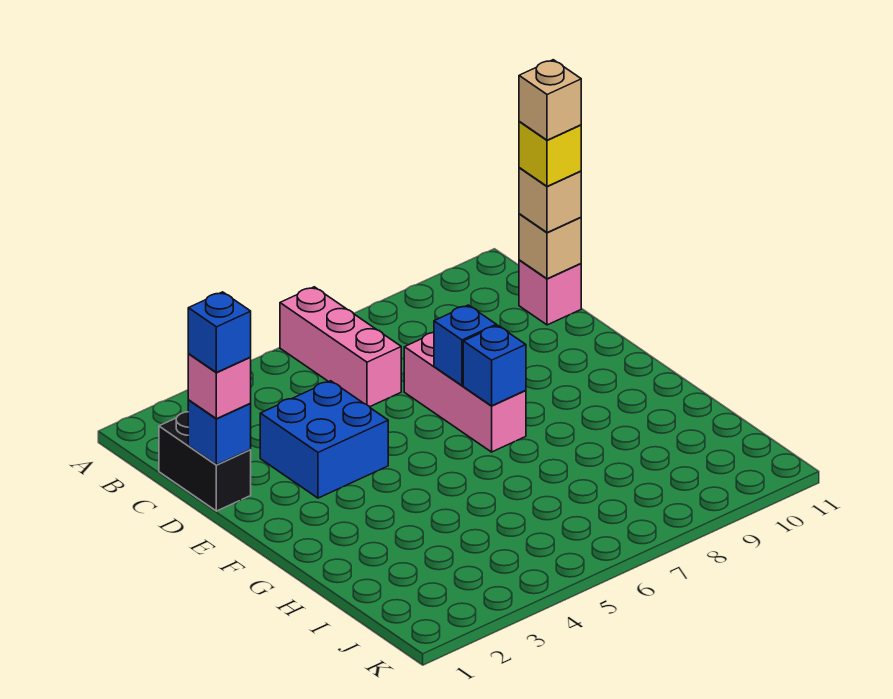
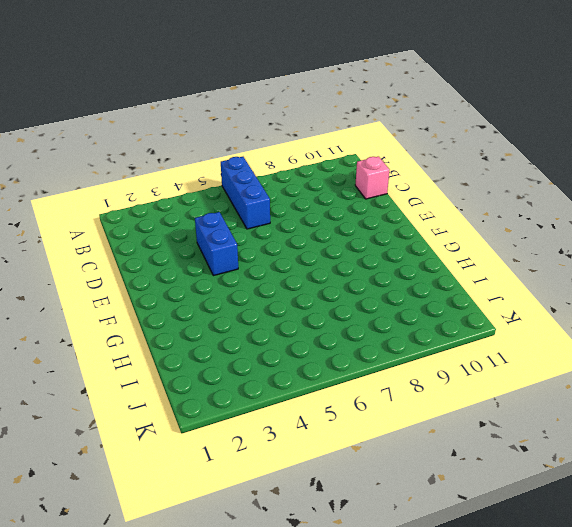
blue brick A6:C6 level 1 -> pink brick A6:C6 level 1
blue brick D4:E4 level 1 -> blue brick D3:E4 level 1
none -> black brick C1:D1 level 1
none -> pink brick D7:F7 level 1
none -> tan brick C11 level 2

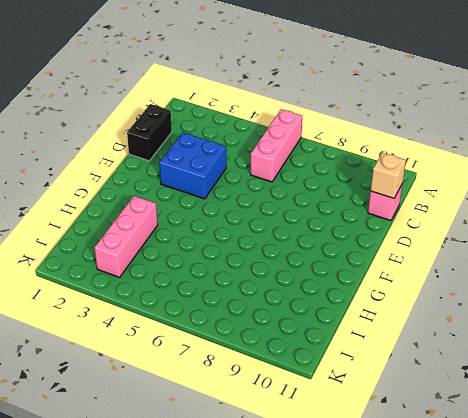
pink brick H3:J3 level 1 -> pink brick D7:F7 level 1
none -> blue brick D1 level 2
none -> blue brick E7 level 2
none -> blue brick F7 level 2

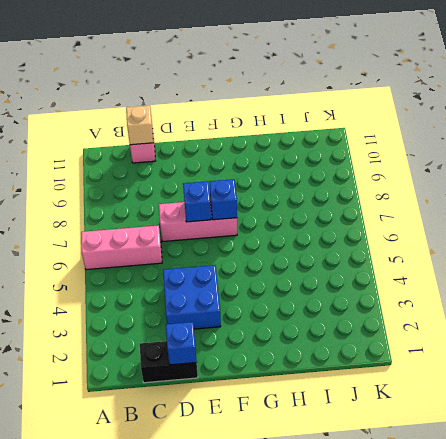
none -> tan brick C11 level 3
none -> pink brick D1 level 3
none -> yellow brick C11 level 4

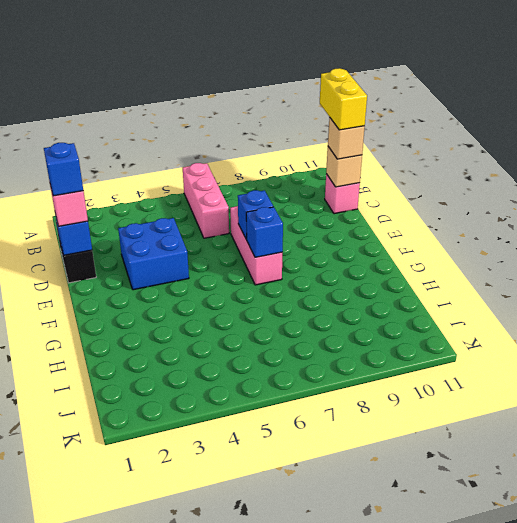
yellow brick B11:C11 level 4 -> yellow brick C11 level 4
none -> tan brick C11 level 5

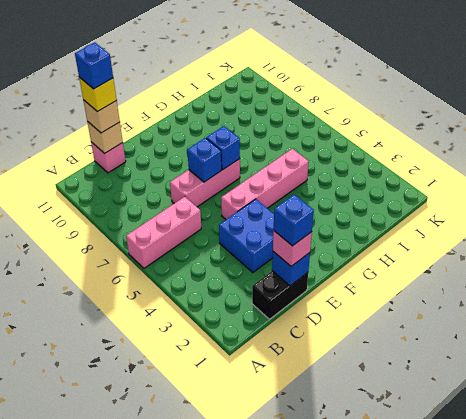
blue brick C11 level 5 -> tan brick C11 level 5
pink brick E5:H5 level 1 -> none

